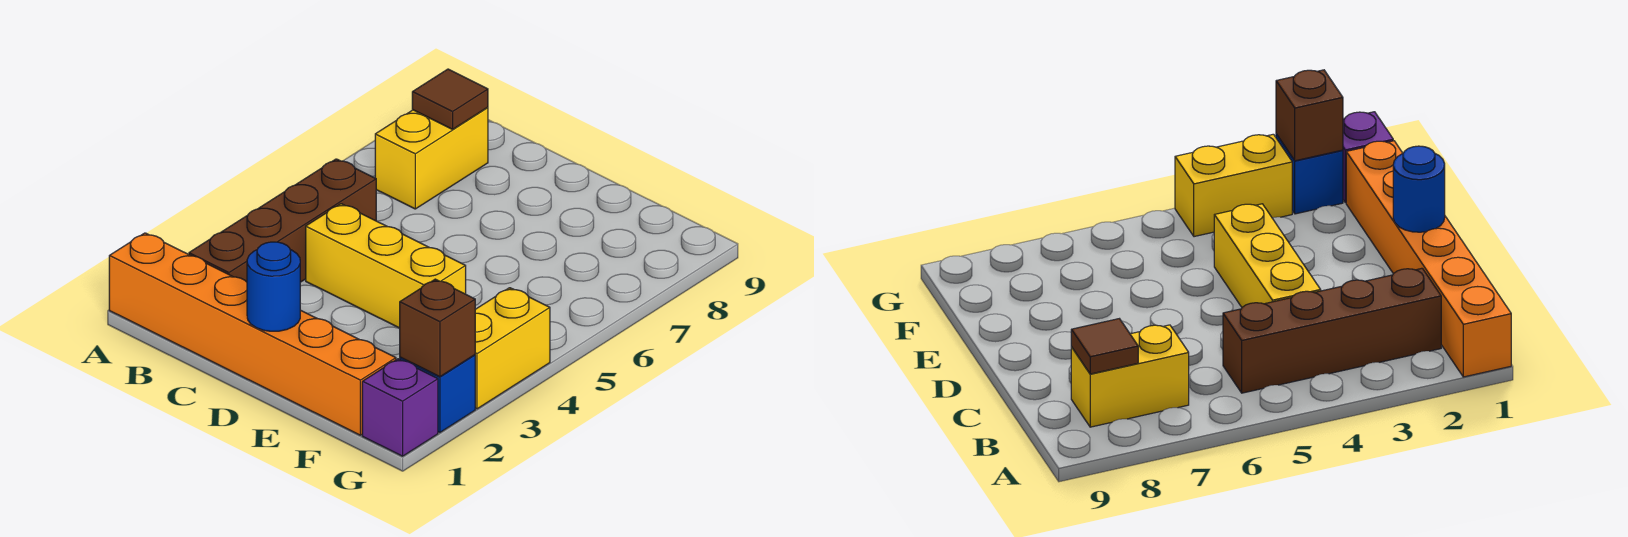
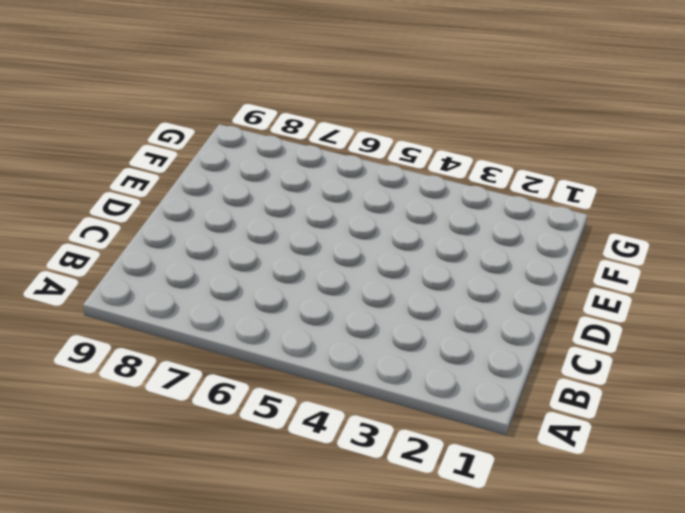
none -> orange brick A1:F1 level 1
none -> brown brick B2:B5 level 1

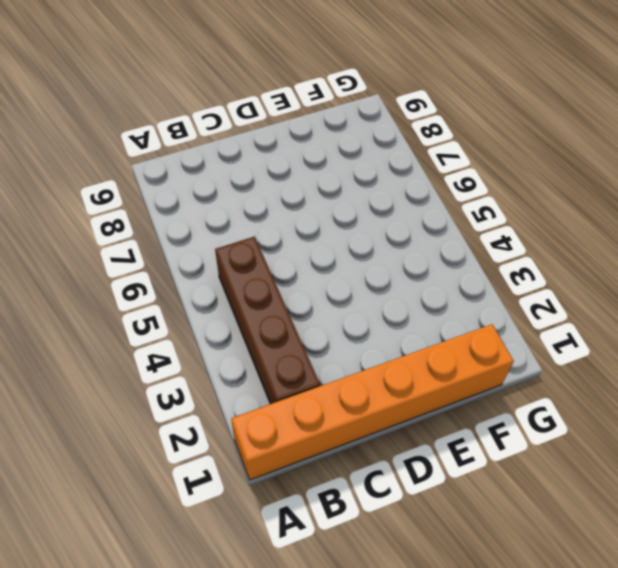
none -> yellow brick B7:B8 level 1
none -> yellow brick C4:E4 level 1

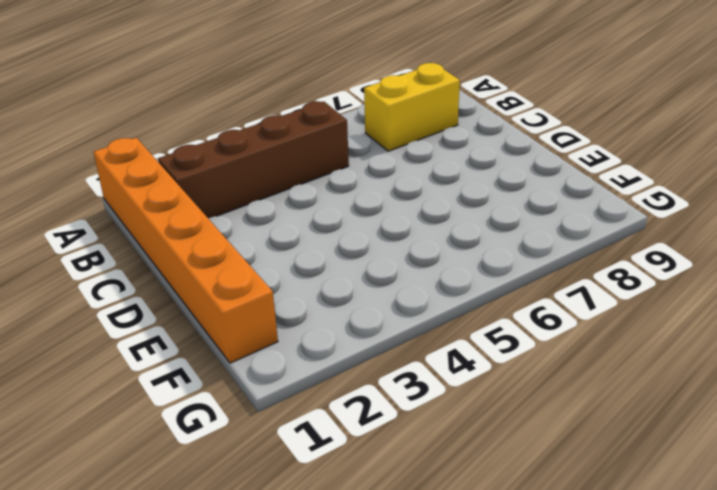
none -> yellow brick C4:E4 level 1
none -> purple brick G1 level 1

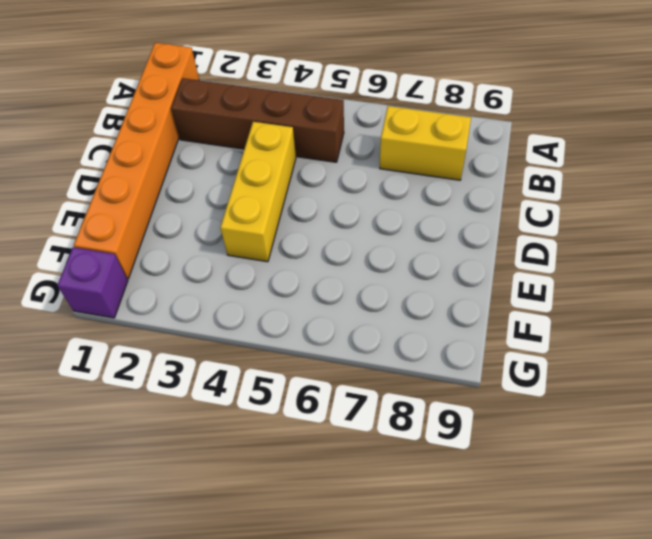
none -> blue brick G2 level 1
none -> yellow brick G3:G4 level 1

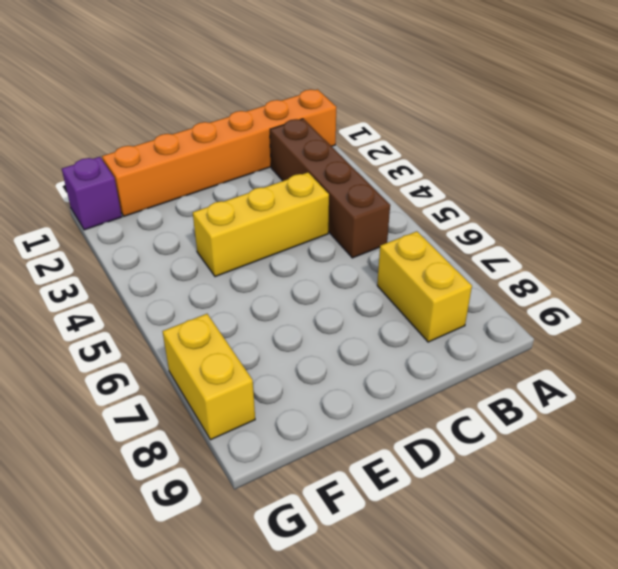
yellow brick G7:G8 level 1 -> yellow brick G3:G4 level 1
none -> blue brick G2 level 1
none -> brown tile B8 level 2

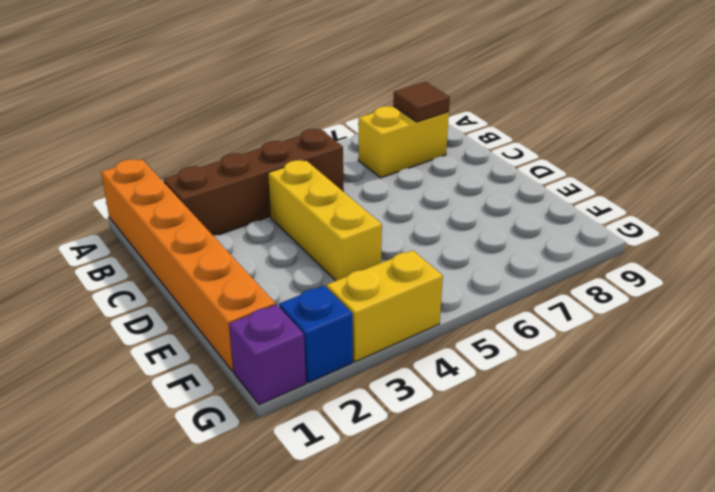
none -> blue round brick D1 level 2
none -> brown brick G2 level 2

